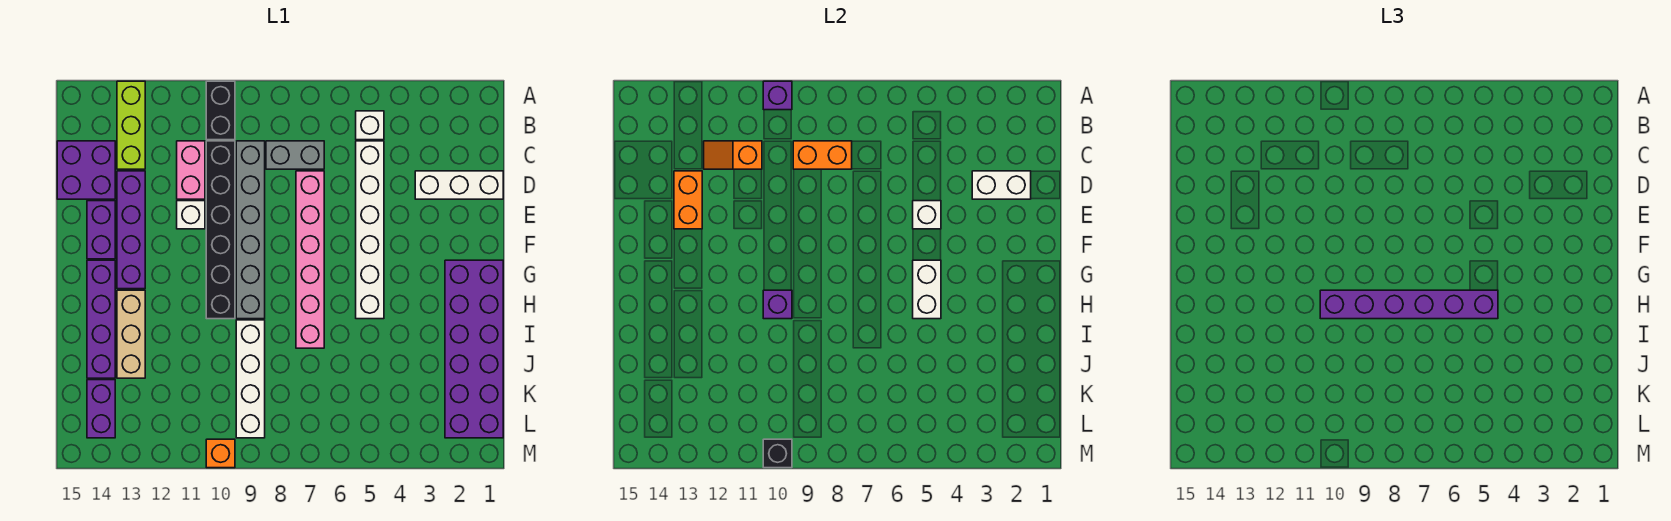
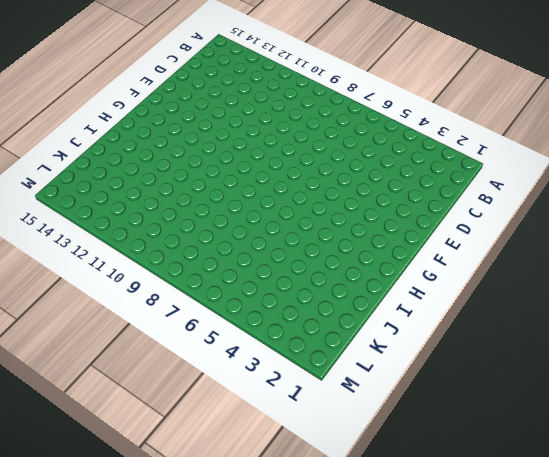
none -> black brick A10:B10 level 1
none -> lime brick A13:C13 level 1
none -> white brick B5 level 1
none -> white brick C5:H5 level 1

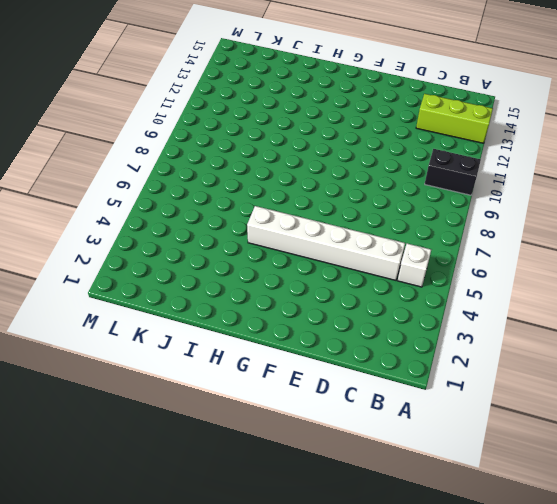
none -> grey brick C7:C8 level 1
none -> grey brick C9:H9 level 1
none -> black brick C10:H10 level 1
none -> pink brick C11:D11 level 1

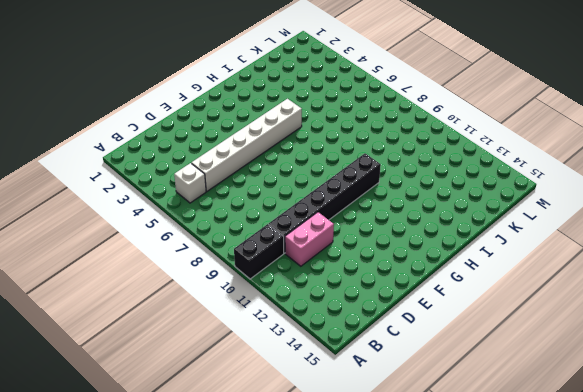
none -> lime brick A13:C13 level 1
none -> grey brick C7:C8 level 1
none -> grey brick C9:H9 level 1
none -> purple brick C14:D15 level 1

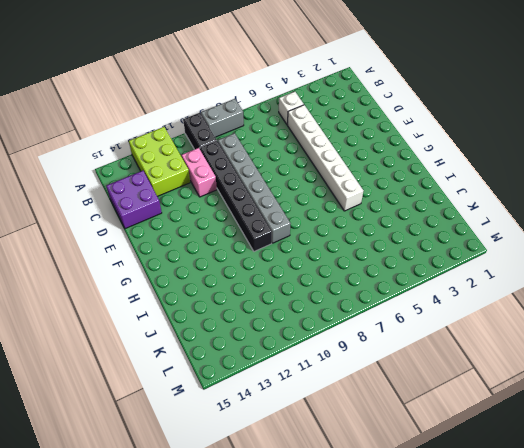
grey brick A8:A9 level 1 -> grey brick C7:C8 level 1
lime brick A12:C13 level 1 -> lime brick A13:C13 level 1
none -> white brick D1:D3 level 1
none -> pink brick D7:I7 level 1
none -> purple brick D13:G13 level 1
none -> white brick E11 level 1

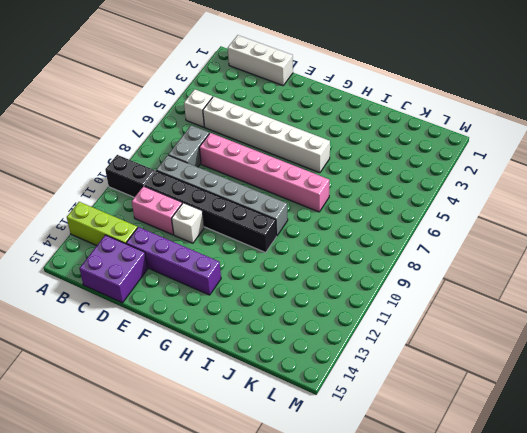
white brick B1:D1 level 1 -> white brick D1:D3 level 1
none -> purple brick E14:F14 level 1
none -> purple brick G1:L2 level 1
none -> purple brick G14:J14 level 1
none -> tan brick H13:J13 level 1

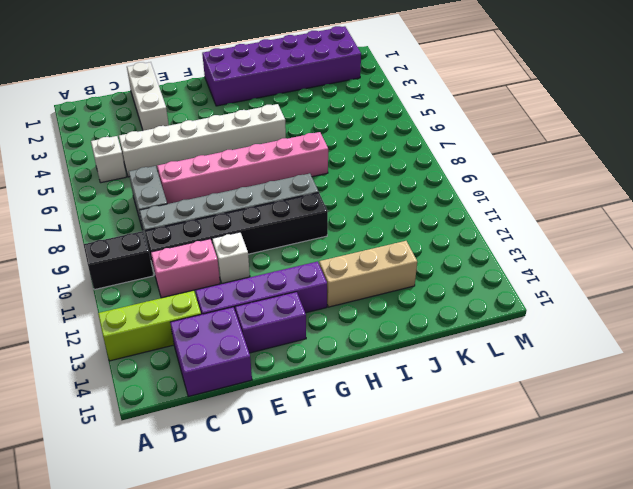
none -> purple brick G14:J14 level 1
none -> white brick I9:L9 level 1
none -> purple brick K14:L14 level 1
none -> orange brick M10 level 1

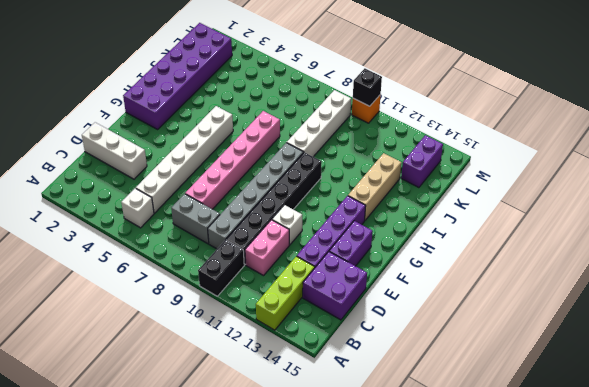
none -> purple brick G14:J14 level 1
none -> purple brick A10 level 2
none -> orange brick C8:C9 level 2
none -> orange slope C11:C12 level 2 top 11

